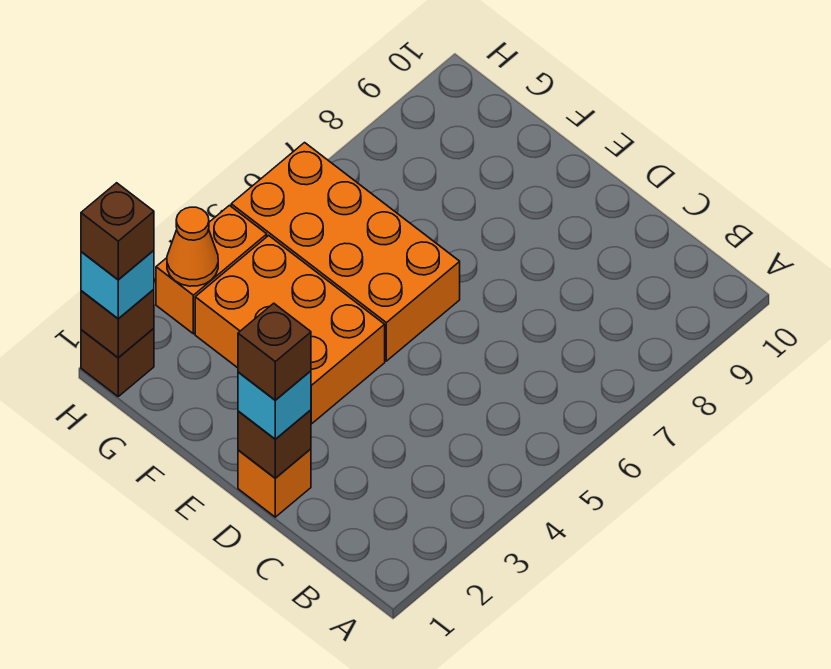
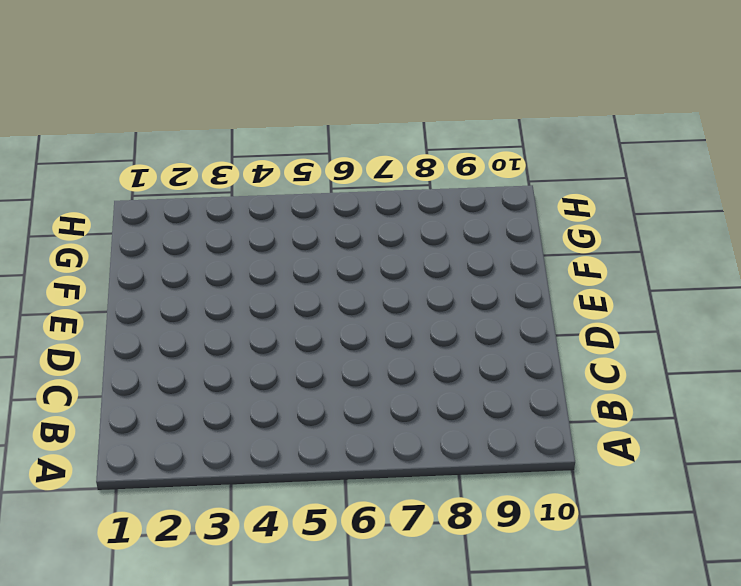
none -> orange brick D1 level 1
none -> orange brick E3:G4 level 1
none -> orange brick E5:H6 level 1

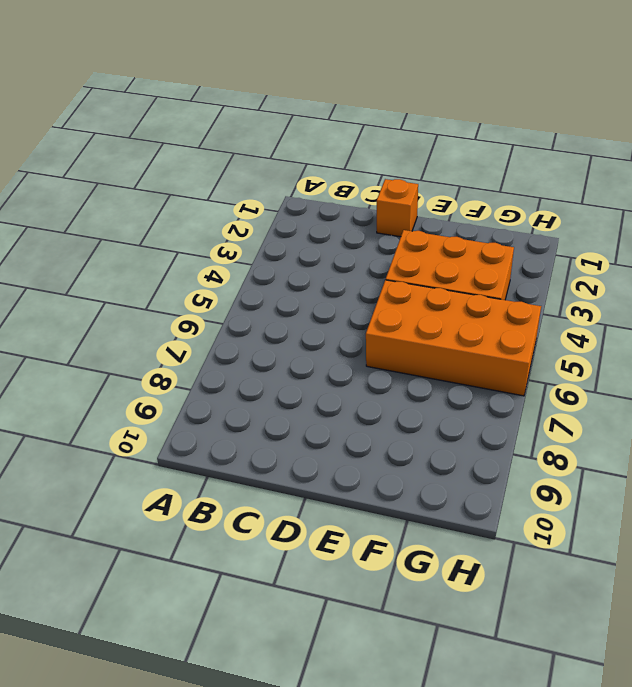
none -> brown brick H1 level 1
none -> orange brick H3:H4 level 1
none -> brown brick D1 level 2

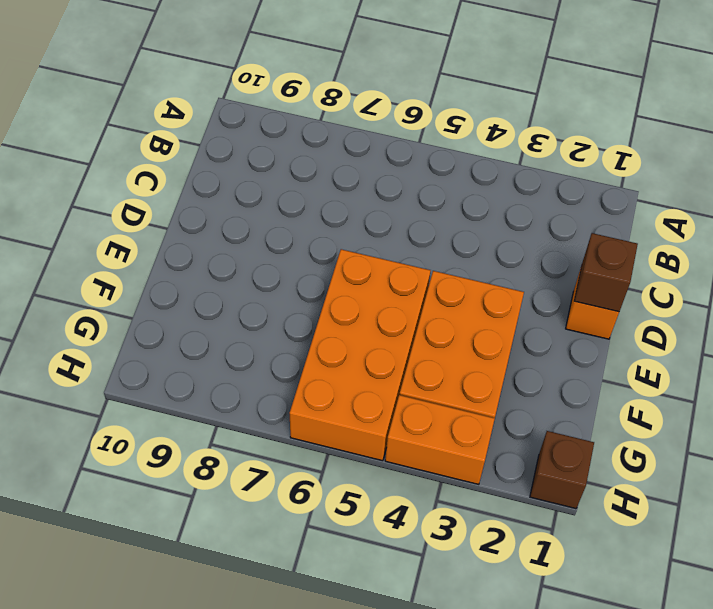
none -> brown brick H1 level 2
none -> orange cone H3 level 2
none -> cyan brick D1 level 3

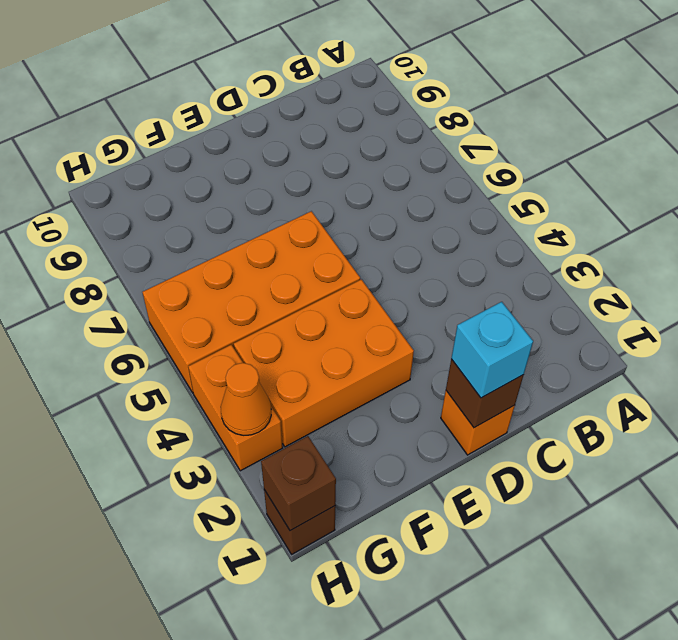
none -> cyan brick H1 level 3
none -> brown brick D1 level 4
none -> brown brick H1 level 4

